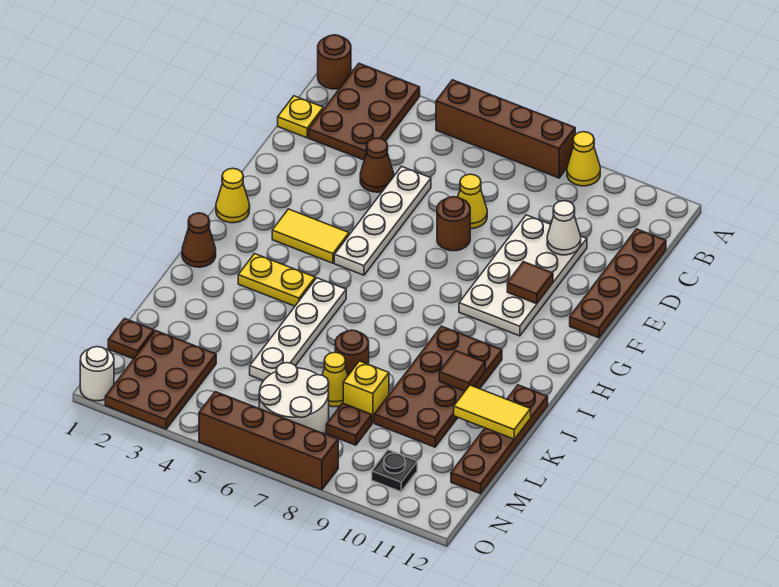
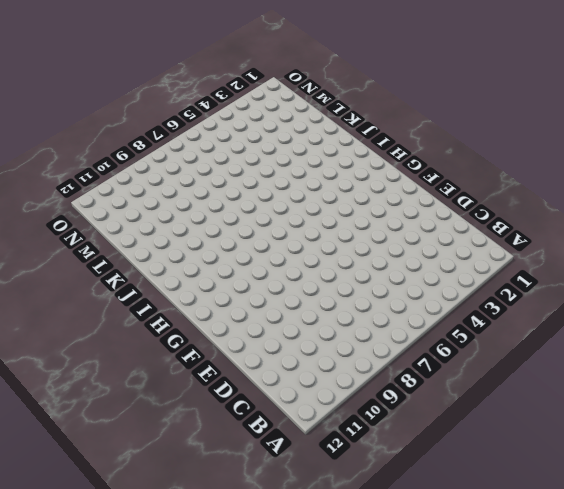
none -> brown round brick A1 level 1
none -> brown plate A2:C3 level 1
none -> brown brick A5:A8 level 1
none -> yellow cone A9 level 1

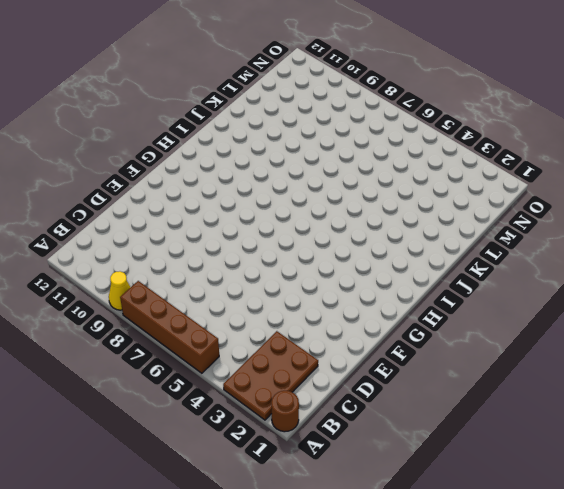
none -> yellow plate C1 level 1
none -> brown plate C12:F12 level 1
none -> brown cone D4 level 1
none -> white plate D5:G5 level 1

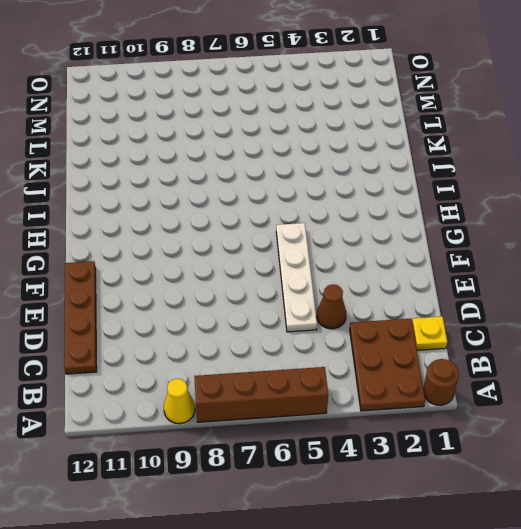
none -> yellow cone D7 level 1
none -> white plate D9:G10 level 1
none -> brown round brick E7 level 1
none -> yellow cone G1 level 1

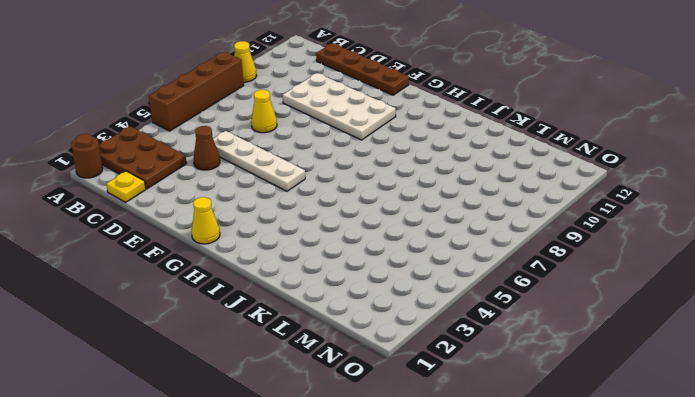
none -> brown round brick E7 level 1
none -> yellow tile G3:G4 level 1
none -> brown cone I1 level 1
none -> yellow plate I3:I4 level 1

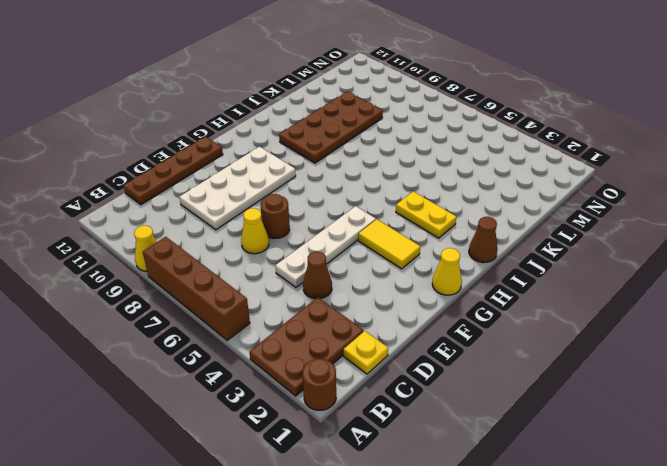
none -> white plate I5:L5 level 1
none -> brown plate J12:M12 level 1
none -> brown round brick K7 level 1
none -> yellow cone L7 level 1

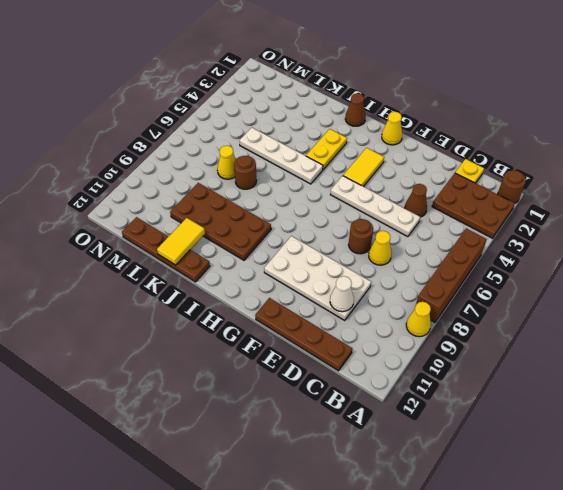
none -> yellow brick L8 level 1
none -> brown plate M1 level 1
none -> brown plate M2:O3 level 1
none -> white round brick M6:N7 level 1

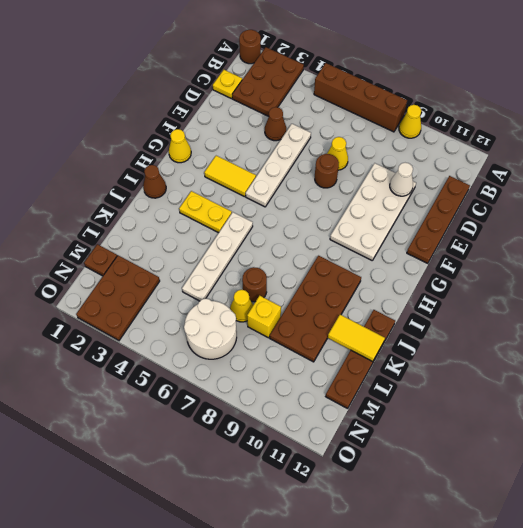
none -> brown plate M8 level 1
none -> black plate N10 level 1
none -> white round brick O1 level 1
none -> brown brick O5:O8 level 1

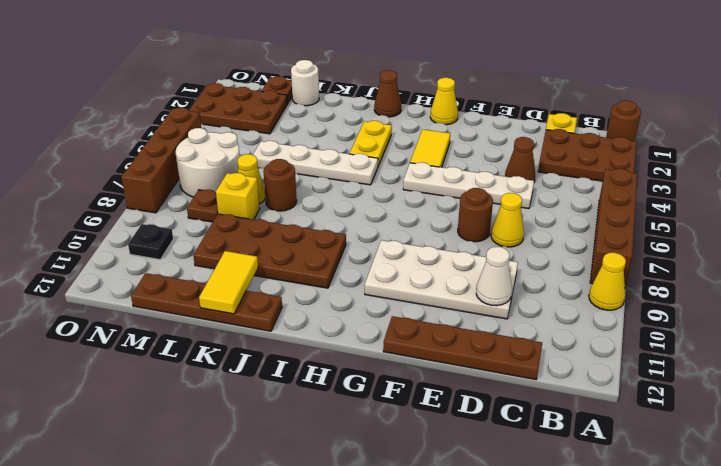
white round brick L1 level 1 -> white round brick O1 level 1
none -> brown tile F10 level 2
none -> brown tile J10 level 2

